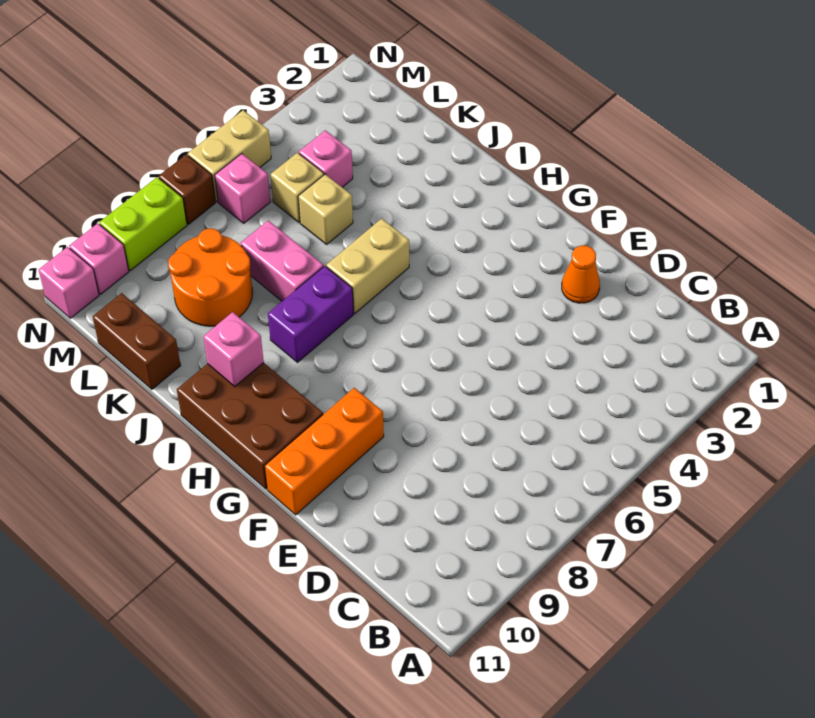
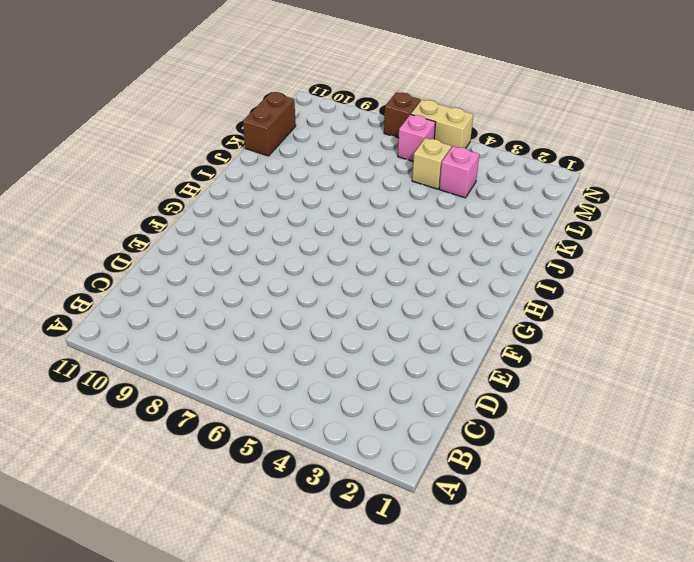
none -> orange cone E2 level 1
none -> orange brick F9:F11 level 1
none -> brown brick G10:I11 level 1

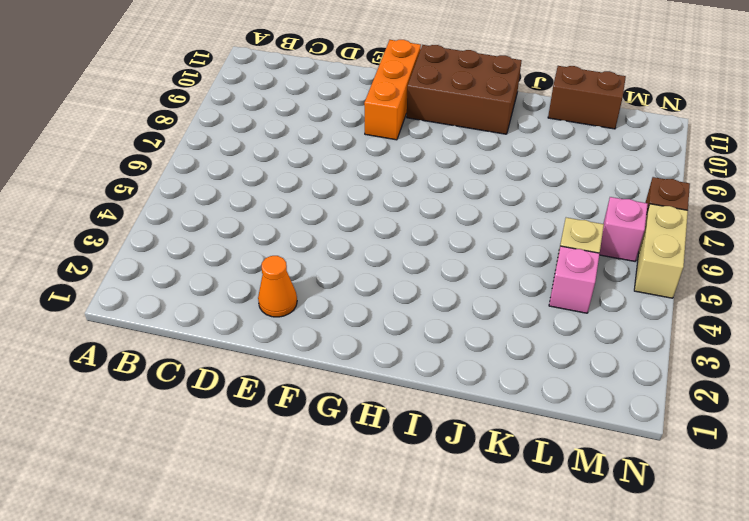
none -> tan brick I5:I6 level 1
none -> purple brick I7:I8 level 1
none -> pink brick J7:K7 level 1

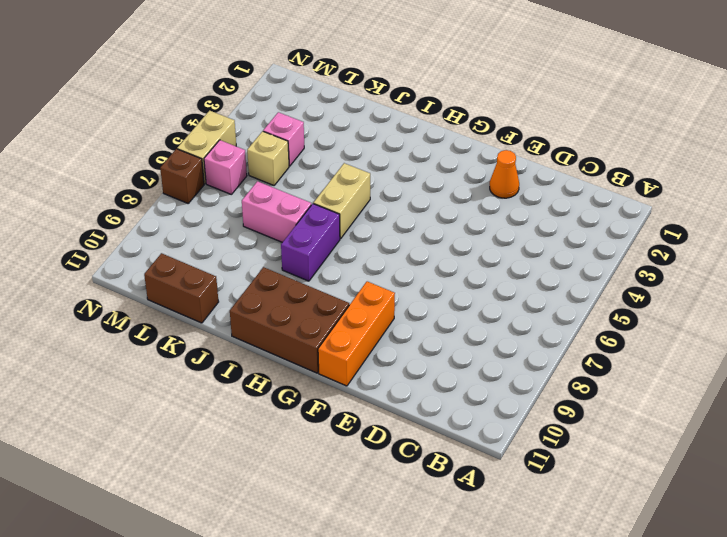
none -> tan brick K5 level 1
none -> orange round brick K8:L9 level 1
none -> lime brick N8:N9 level 1

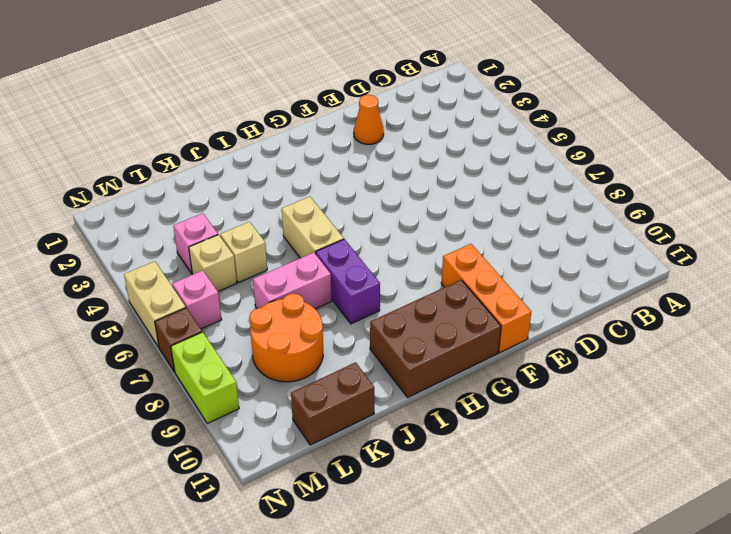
none -> pink brick N10 level 1
none -> pink brick N11 level 1
none -> pink brick I10 level 2

